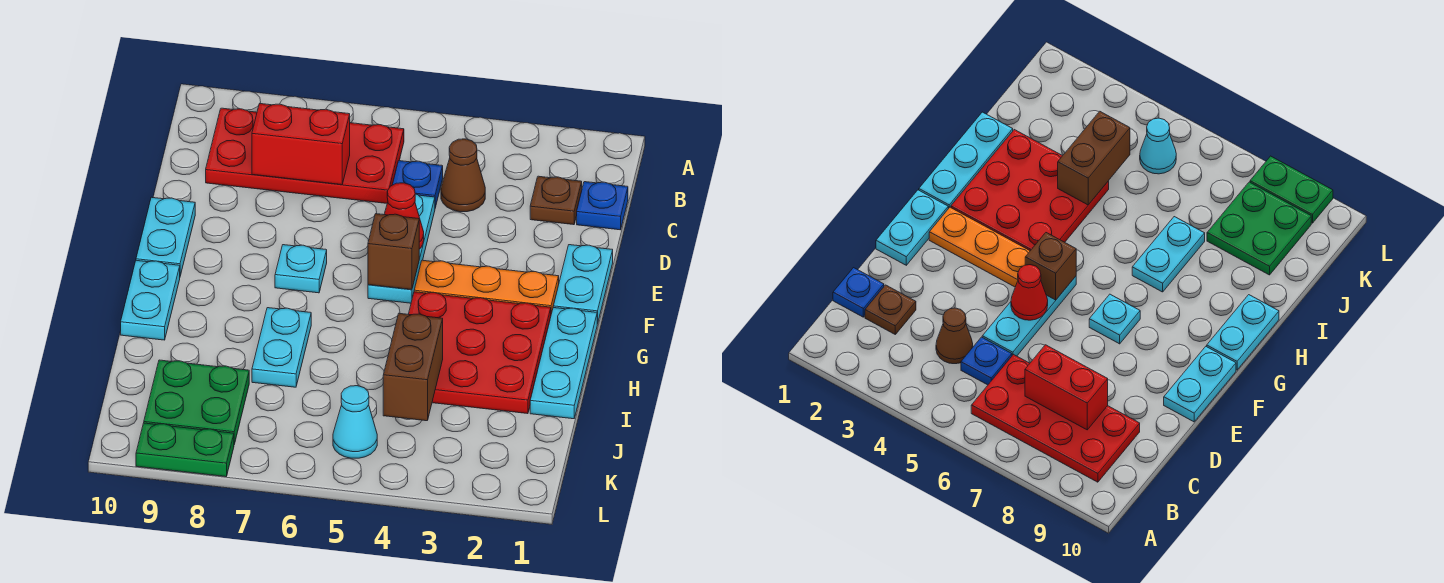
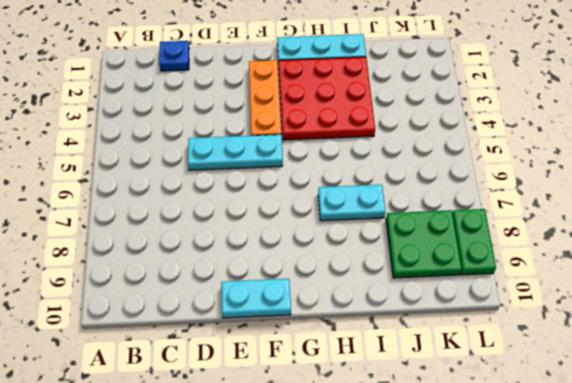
none -> red plate B6:C9 level 1
none -> brown plate C2 level 1
none -> brown cone C4 level 1

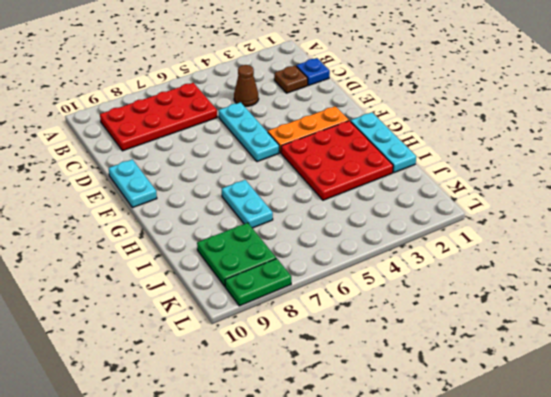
none -> blue plate C5 level 1
none -> cyan plate E1:F1 level 1
none -> cyan plate F7 level 1

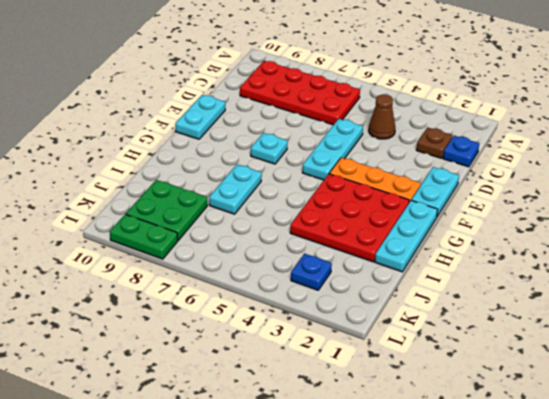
blue plate K3 level 1 -> blue plate C5 level 1
none -> cyan plate G10:H10 level 1
none -> cyan cone K5 level 1
none -> red brick C7:C8 level 2

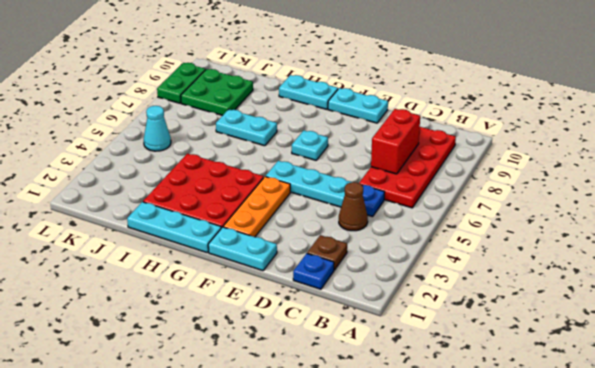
none -> red cone E5 level 2
none -> brown brick F5 level 2
none -> brown brick I4:J4 level 2

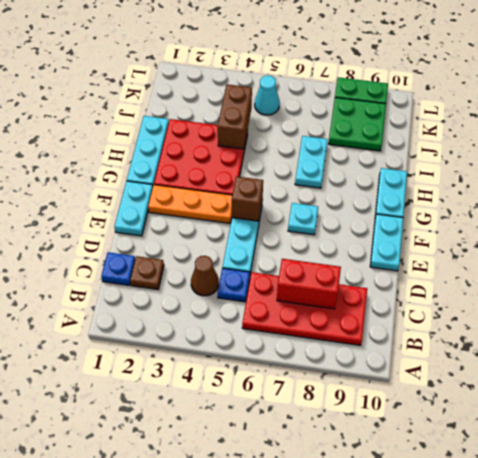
none -> red cone E5 level 2

